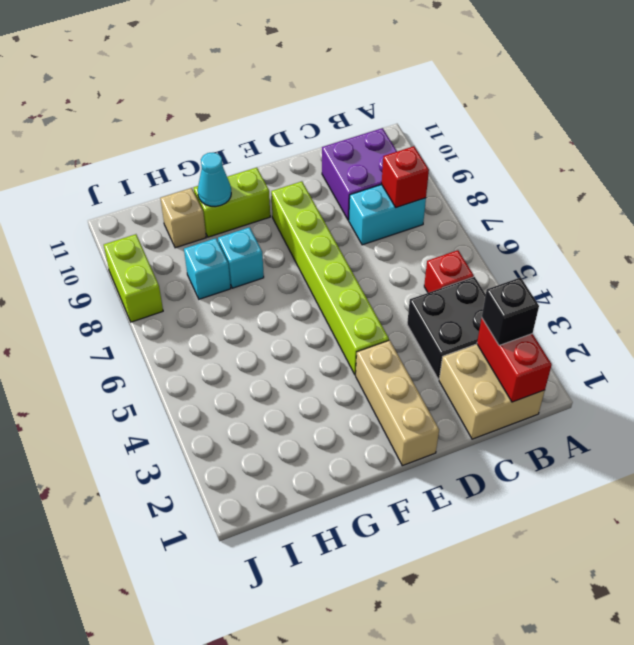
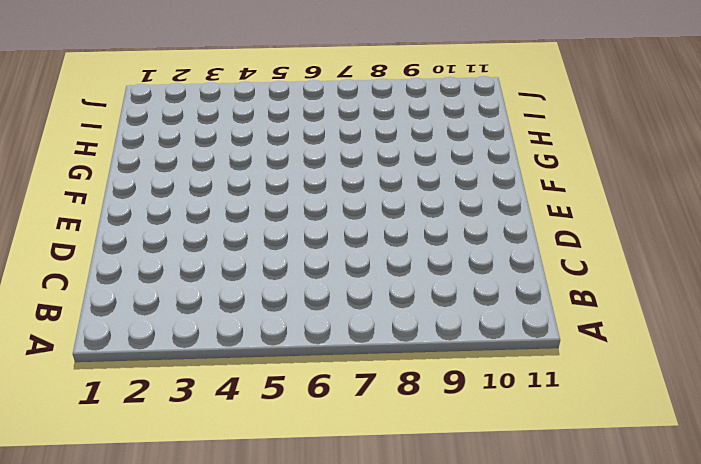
none -> tan brick B1:C2 level 1
none -> black brick B3:C4 level 1
none -> red brick B5 level 1

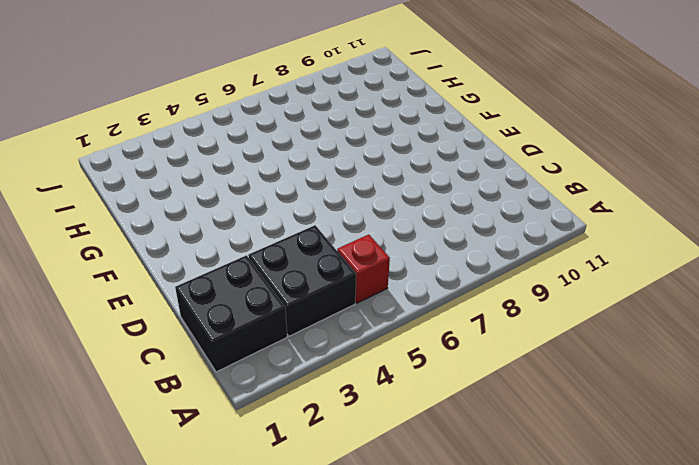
black brick B1:C2 level 1 -> tan brick B1:C2 level 1
none -> cyan brick B8:C8 level 1
none -> purple brick B9:C10 level 1
none -> tan brick E1:E3 level 1

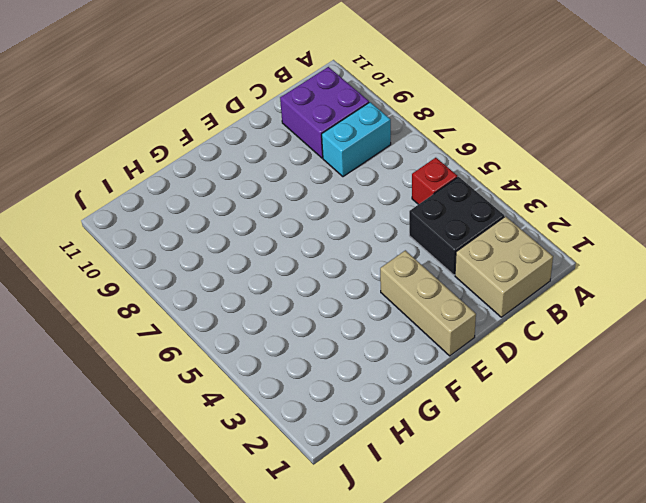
none -> lime brick E4:E9 level 1
none -> lime brick F10:G10 level 1
none -> cyan brick G8 level 1

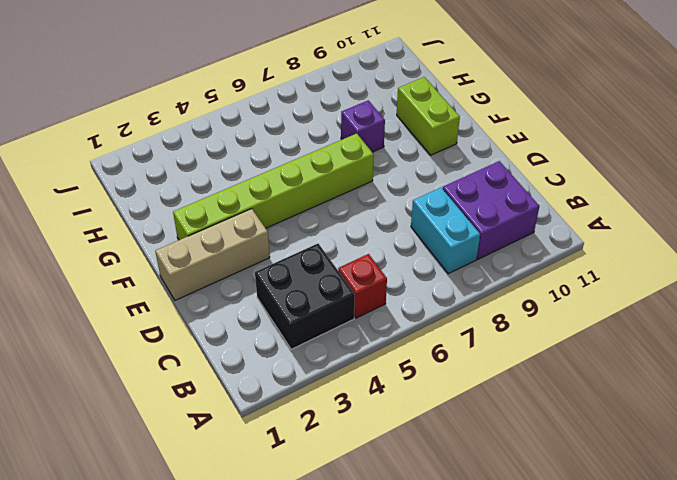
lime brick F2:F7 level 1 -> lime brick E4:E9 level 1
purple brick G8 level 1 -> cyan brick G8 level 1
none -> tan brick B1:C2 level 1
none -> cyan brick H8 level 1
none -> tan brick H10 level 1

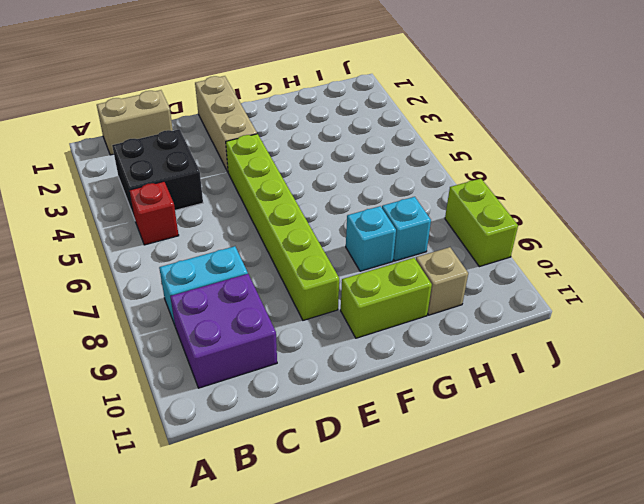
tan brick B1:C1 level 1 -> tan brick B1:C2 level 1
none -> red brick B1:B2 level 2
none -> red brick B8 level 2
none -> cyan cone G10 level 2

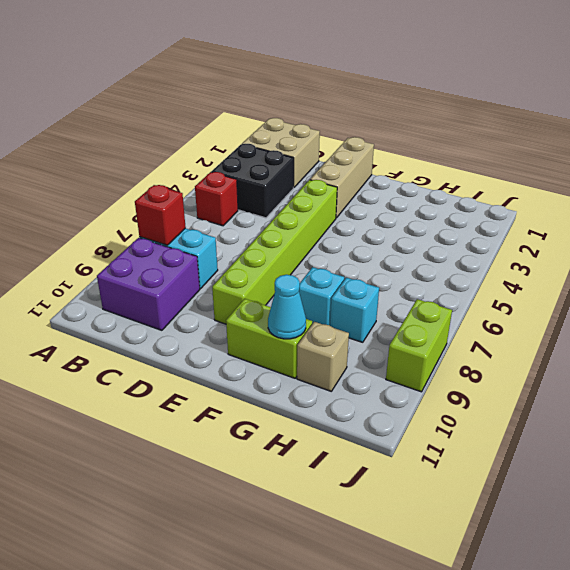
none -> red brick B1:B2 level 2
none -> black brick B2 level 3

